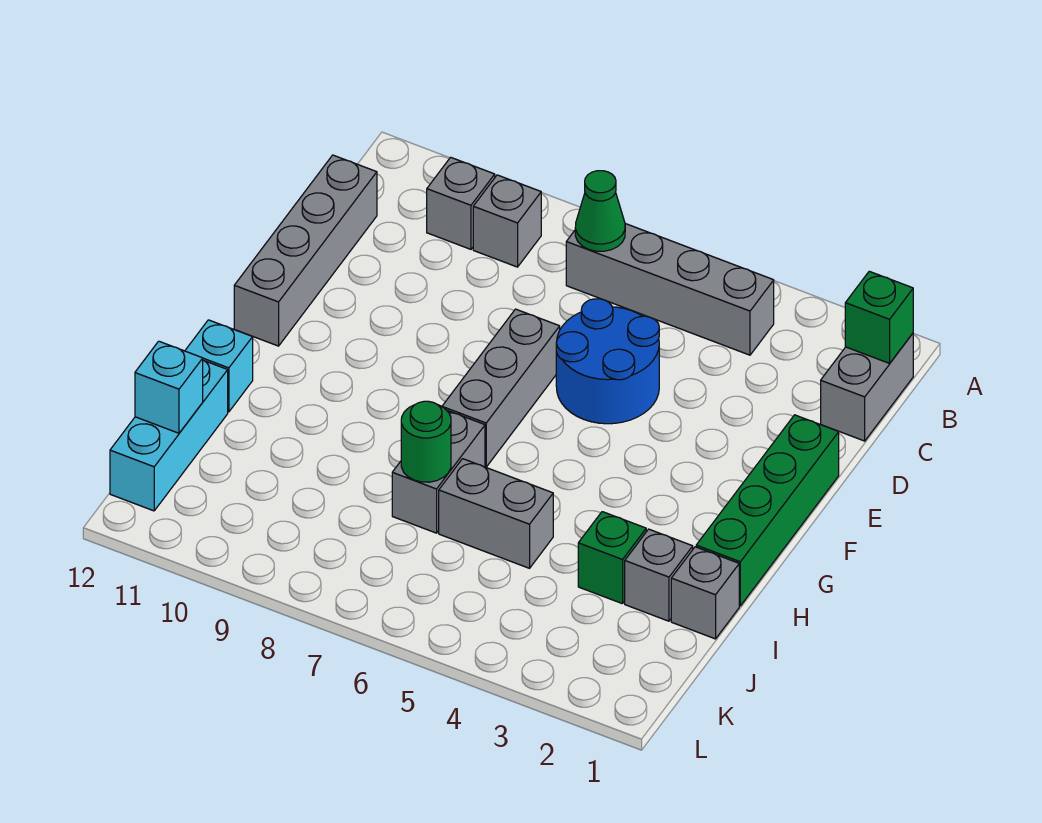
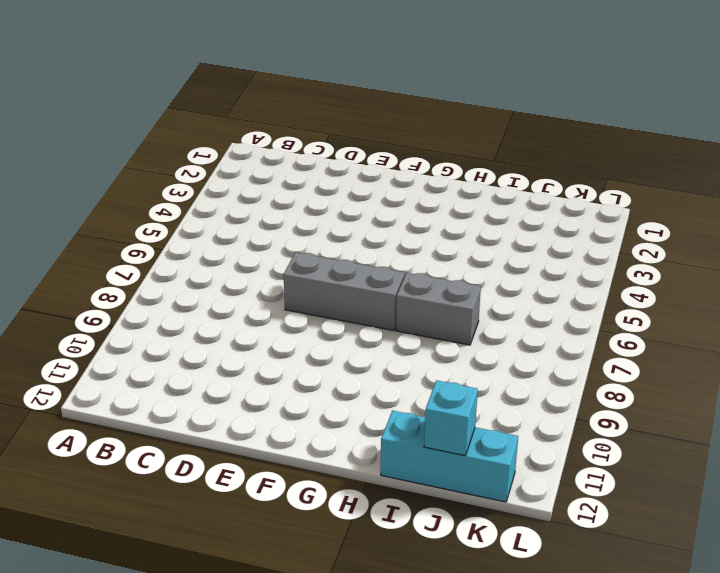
none -> grey brick B1:C1 level 1
none -> grey brick B4:B7 level 1
none -> grey brick B9 level 1

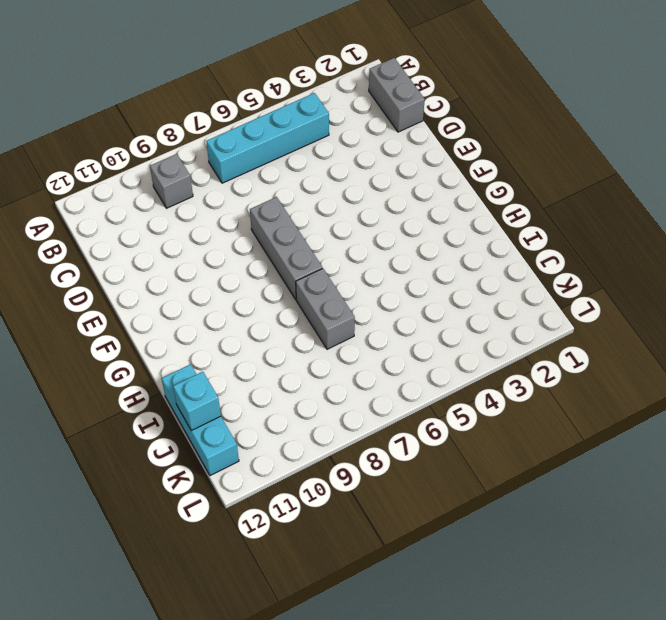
cyan brick B4:B7 level 1 -> grey brick B4:B7 level 1
none -> grey brick B10 level 1
none -> grey brick C12:F12 level 1
none -> blue round brick D5:E6 level 1

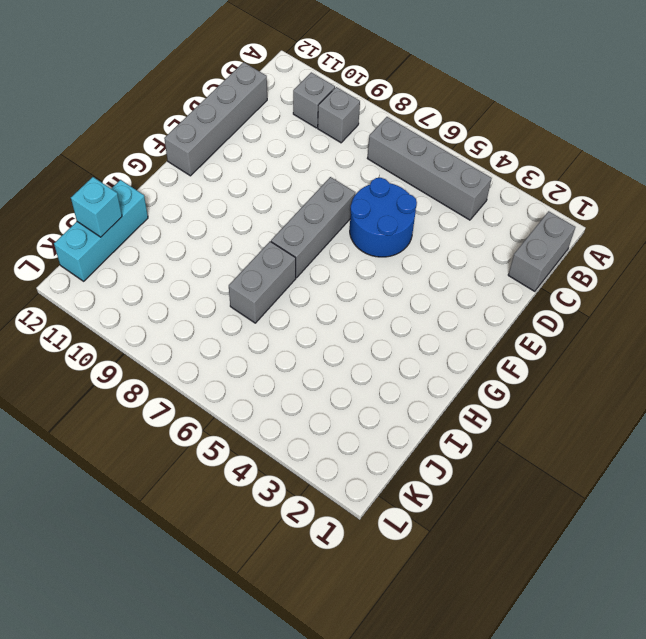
none -> green brick E1:H1 level 1
none -> cyan brick H12 level 1
none -> grey brick I1 level 1

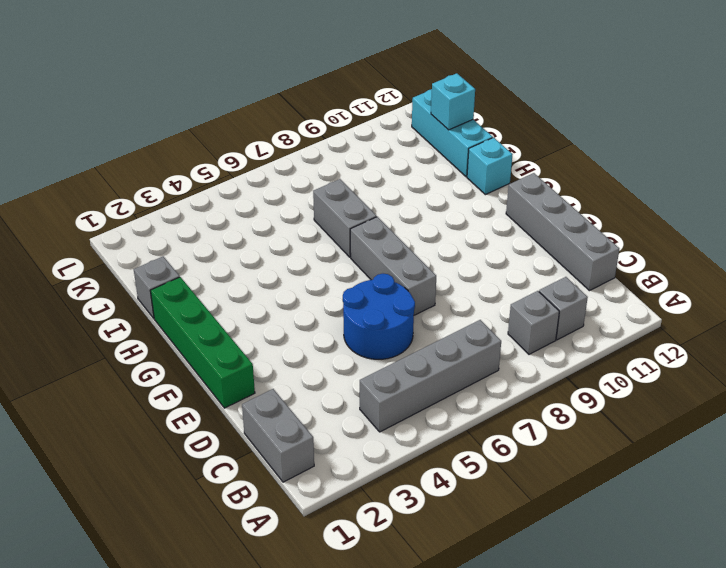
none -> grey brick I2 level 1
none -> green brick I3 level 1
none -> grey brick I5:I6 level 1

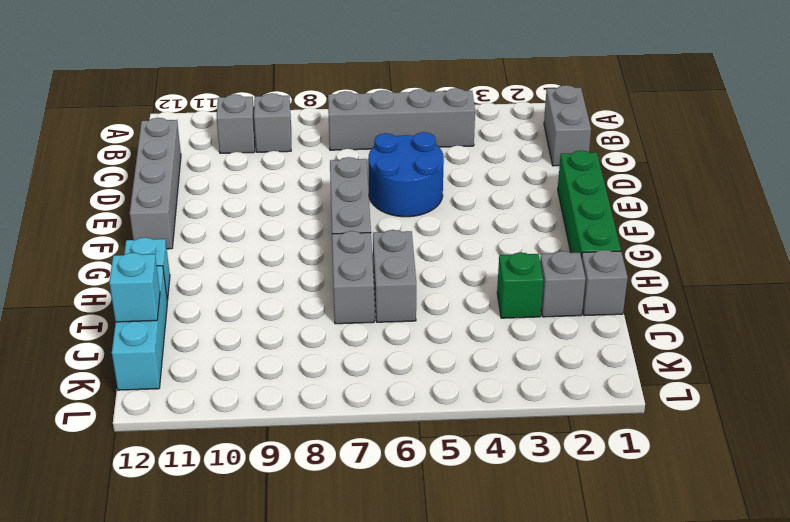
grey brick H6:I6 level 1 -> grey brick I5:I6 level 1
none -> green brick B1 level 2
none -> green cone B7 level 2
none -> green round brick I7 level 2

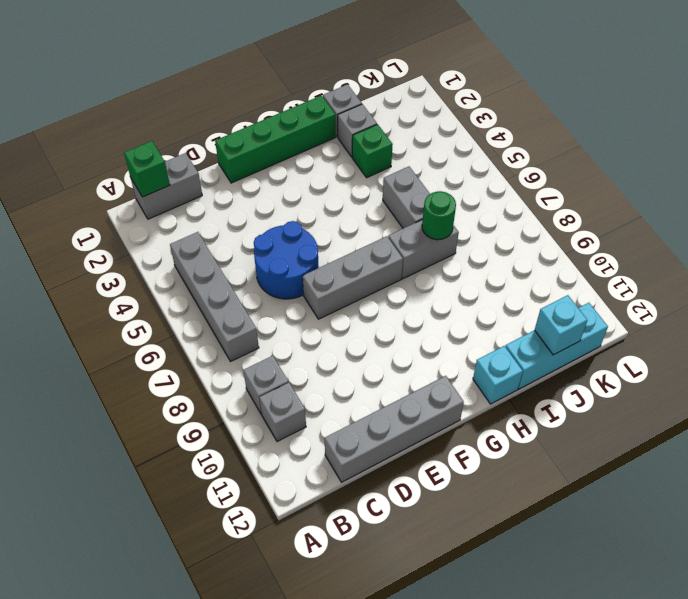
none -> green cone B7 level 2

